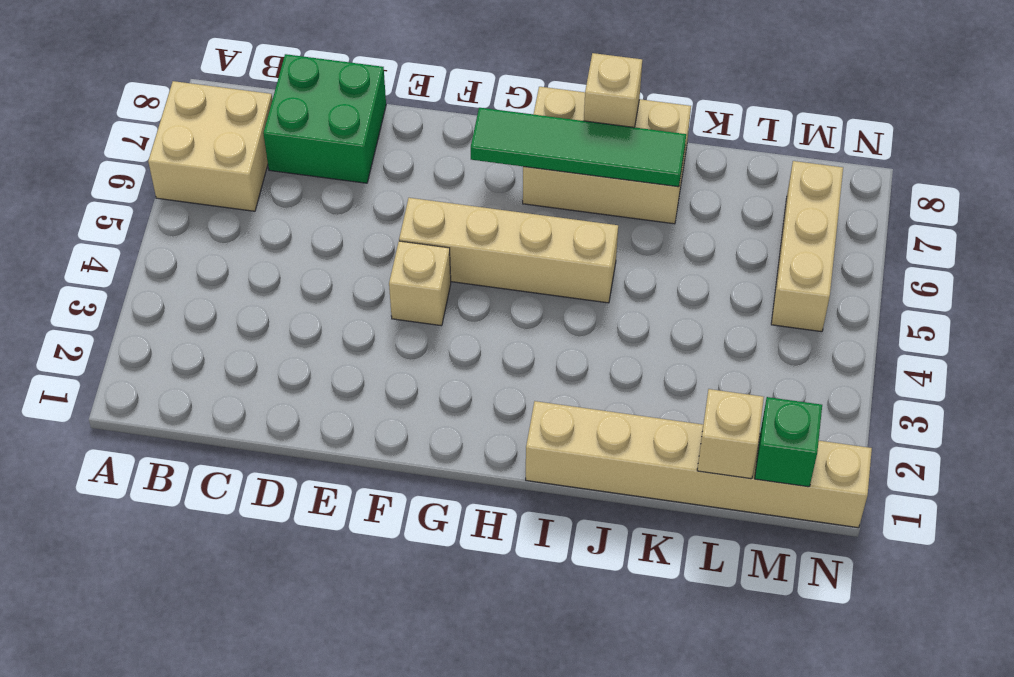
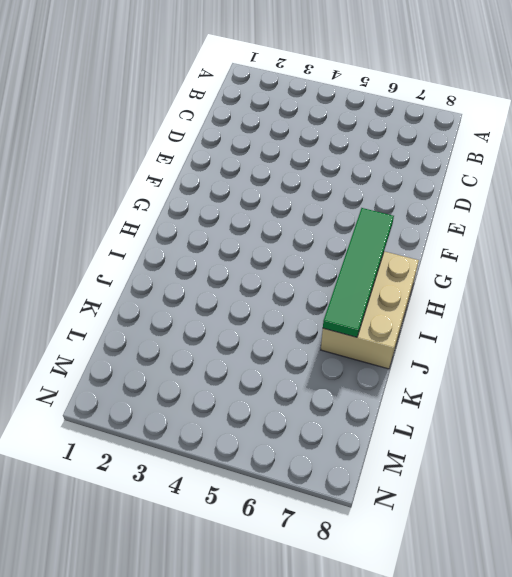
none -> tan brick A6:B7 level 1
none -> green brick C7:D8 level 1

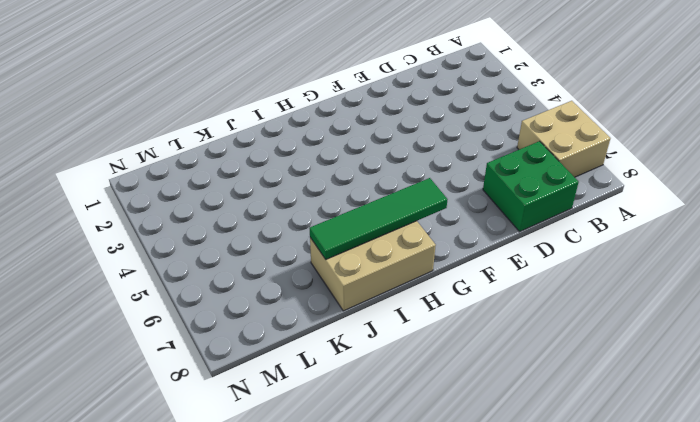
none -> tan brick F4 level 1
none -> tan brick F5:I5 level 1

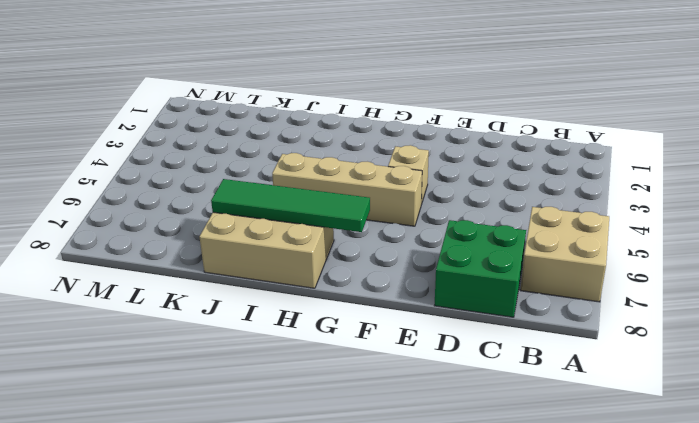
none -> tan brick I1:N1 level 1
none -> tan brick M5:M7 level 1

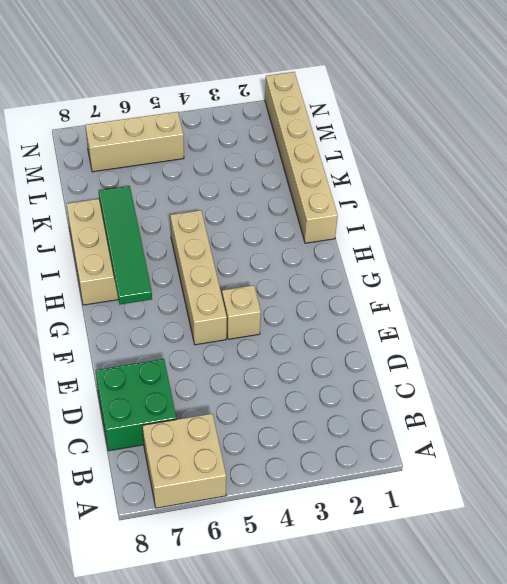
none -> tan brick I8 level 2
none -> tan brick L1 level 2

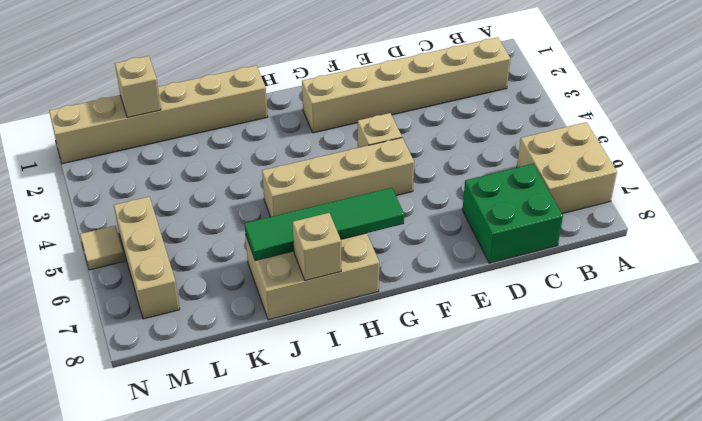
tan brick B2:G2 level 1 -> none
tan tile N5 level 1 -> none
none -> green brick M1 level 2

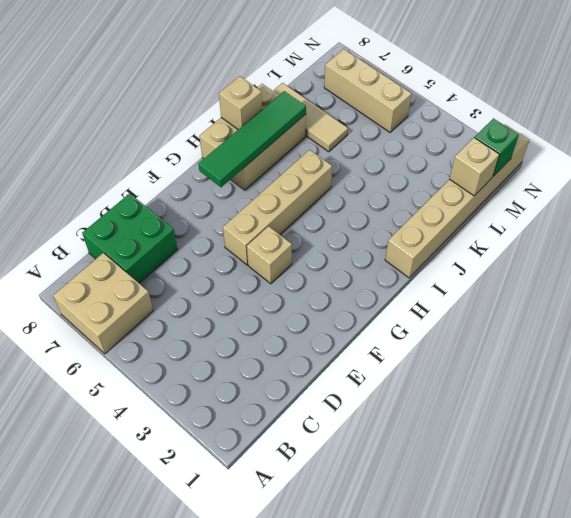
tan tile K6:K8 level 1 -> none

